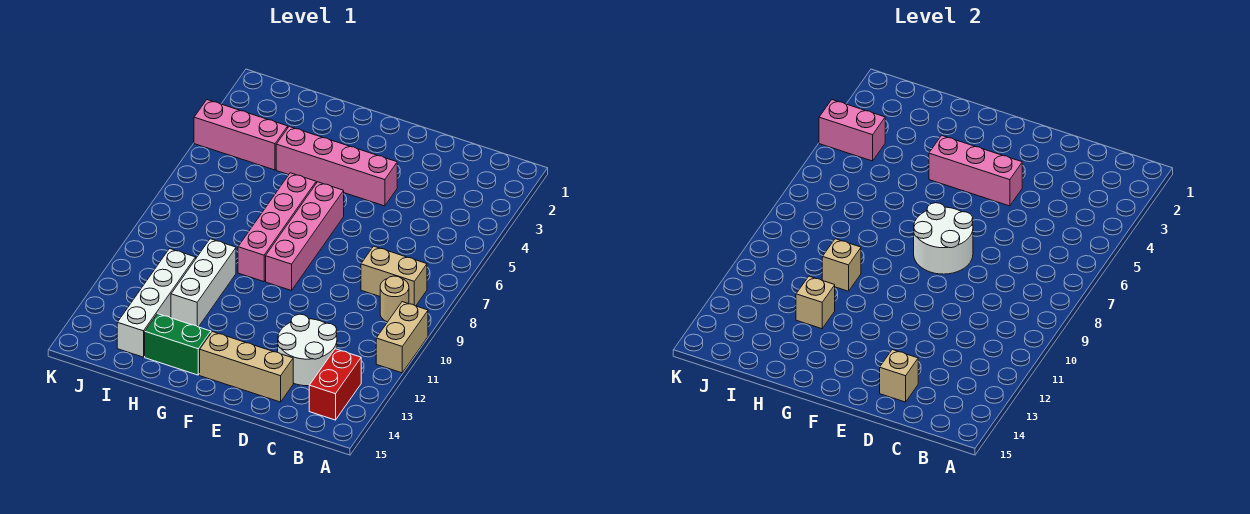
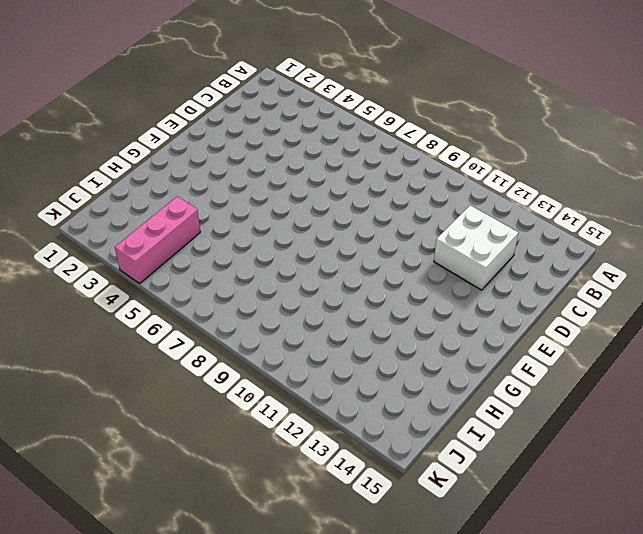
white brick C12:D13 level 1 -> white round brick C12:D13 level 1
none -> tan brick A10:A11 level 1
none -> tan brick B8:C8 level 1
none -> tan round brick B9 level 1

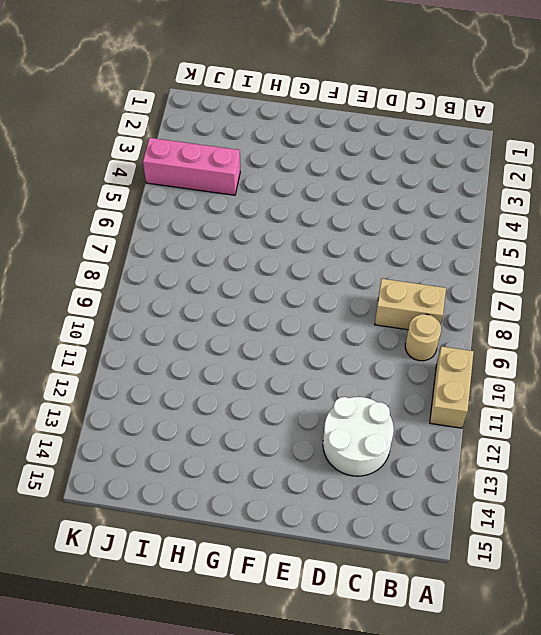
none -> red brick B13:B14 level 1
none -> tan brick D14:F14 level 1
none -> pink brick E4:H4 level 1

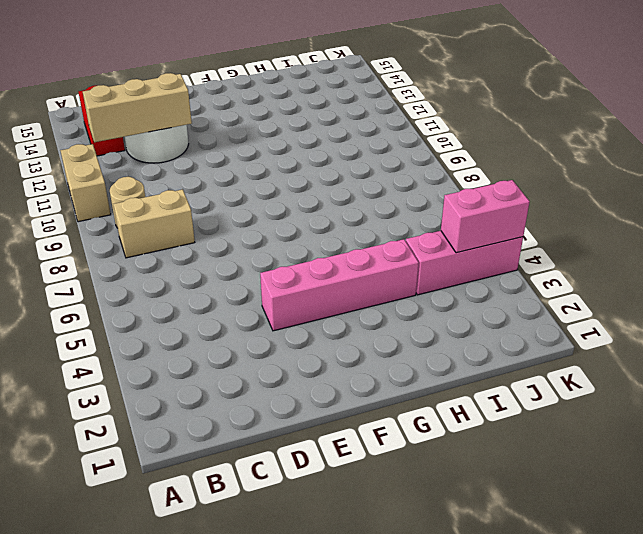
tan brick B12:D12 level 2 -> tan brick D14:F14 level 1
none -> pink brick F6:F9 level 1
none -> pink brick G6:G9 level 1
none -> green brick G14:H14 level 1

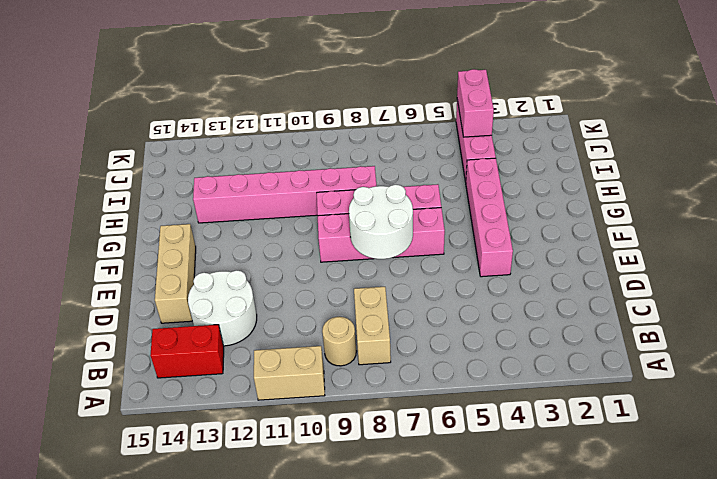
pink brick H8:H13 level 1 -> white brick H10:H12 level 1
none -> green brick G14:H14 level 1
none -> white brick I11:I14 level 1
none -> tan brick D14 level 2

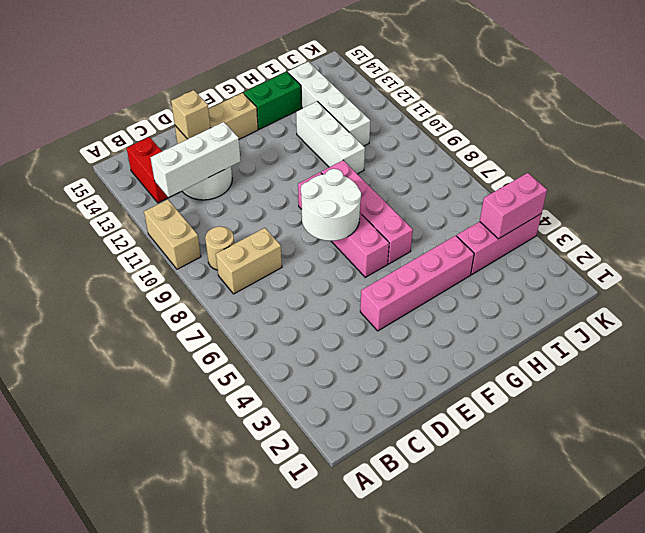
white brick B12:D12 level 2 -> none
none -> pink brick E4:G4 level 2
none -> tan brick H10 level 2
none -> tan brick H12 level 2

